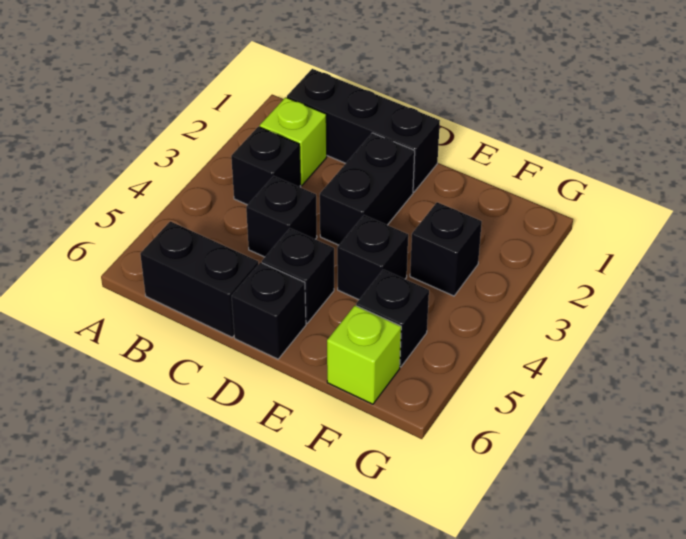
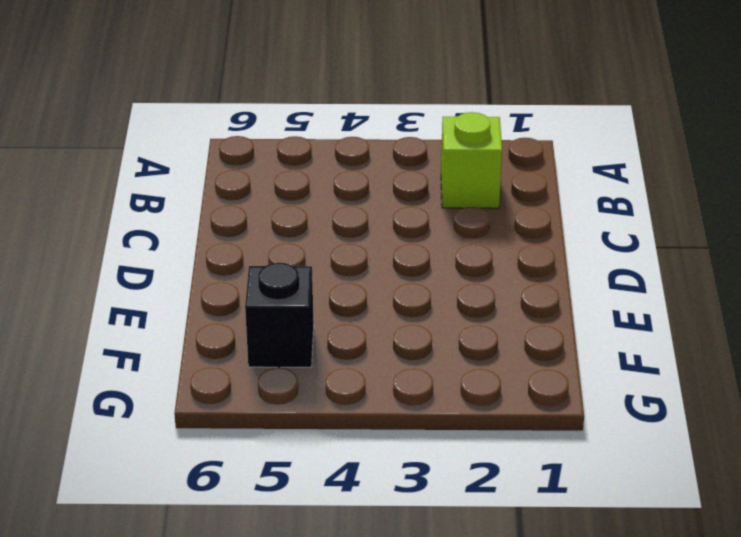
none -> black brick B1:D1 level 1
none -> black brick B3 level 1
none -> black brick B6:C6 level 1

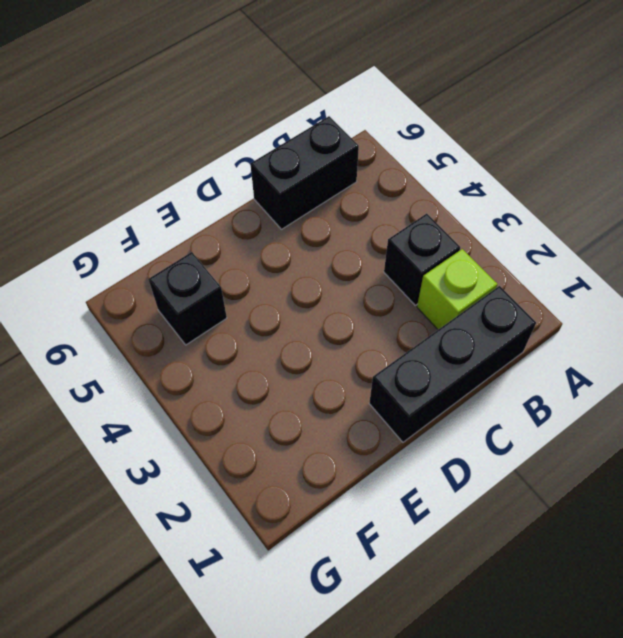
none -> black brick C4 level 1
none -> black brick D2:D3 level 1
none -> black brick D5 level 1

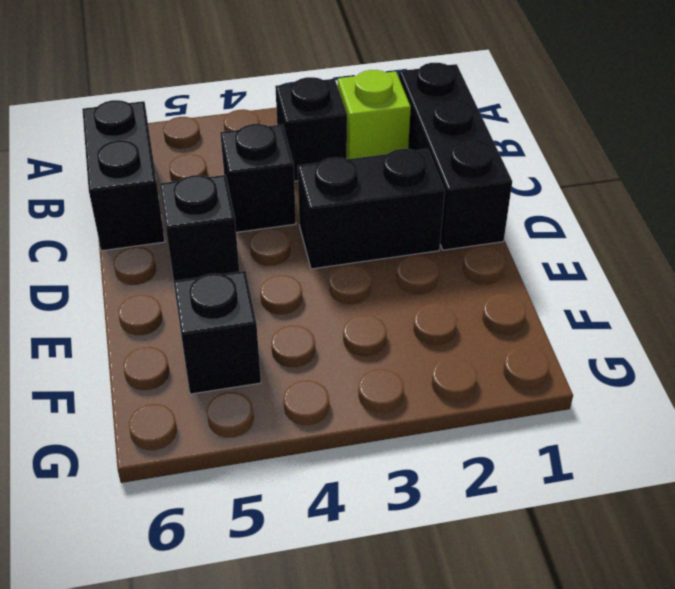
none -> black brick D6 level 1
none -> black brick E4 level 1
none -> black brick F3 level 1

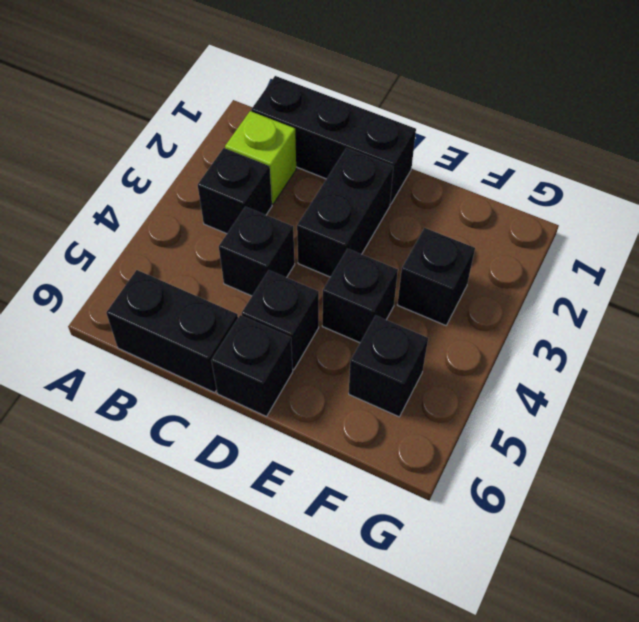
none -> lime brick F6 level 1

